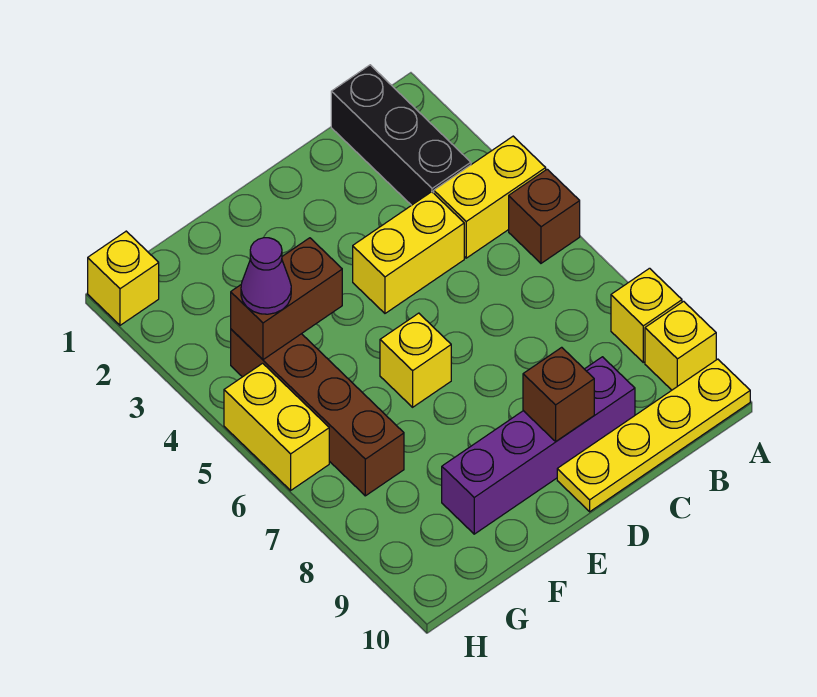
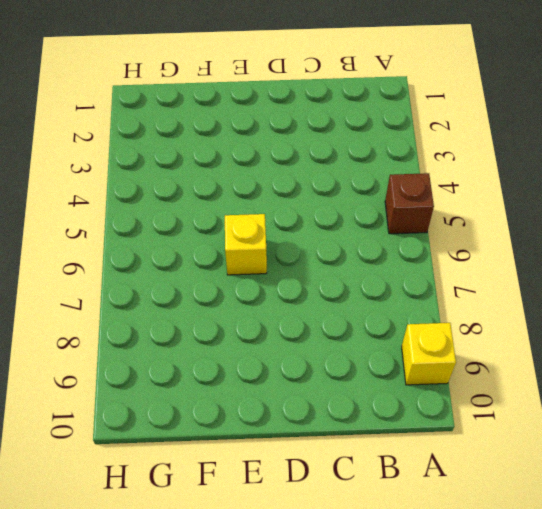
none -> yellow brick A4:B4 level 1
none -> yellow brick A8 level 1
none -> yellow plate A10:D10 level 1

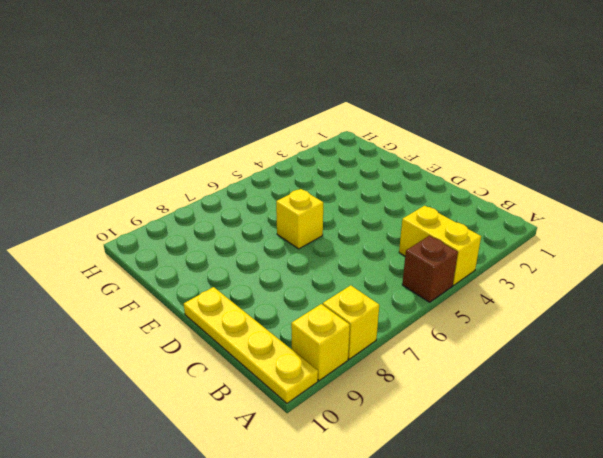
none -> black brick B1:B3 level 1
none -> yellow brick C4:D4 level 1
none -> purple brick C9:F9 level 1

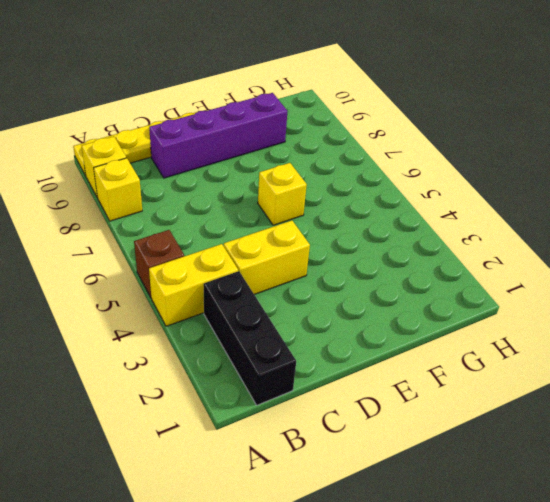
none -> brown brick G4:G7 level 1
none -> yellow brick H1 level 1
none -> yellow brick H5:H6 level 1

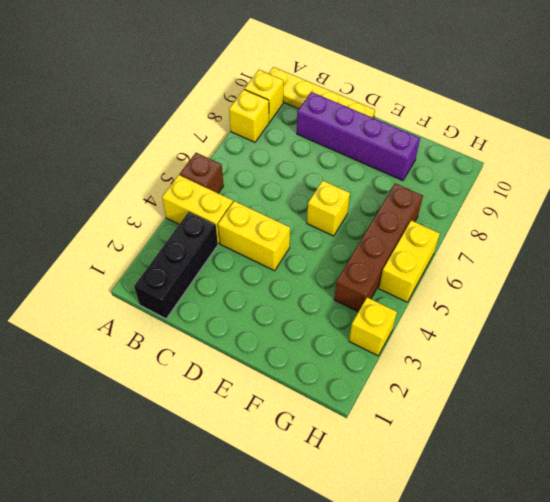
yellow brick H3 level 1 -> yellow brick H1 level 1
none -> brown brick D9 level 2
none -> brown brick F4:G4 level 2
none -> purple cone G4 level 3

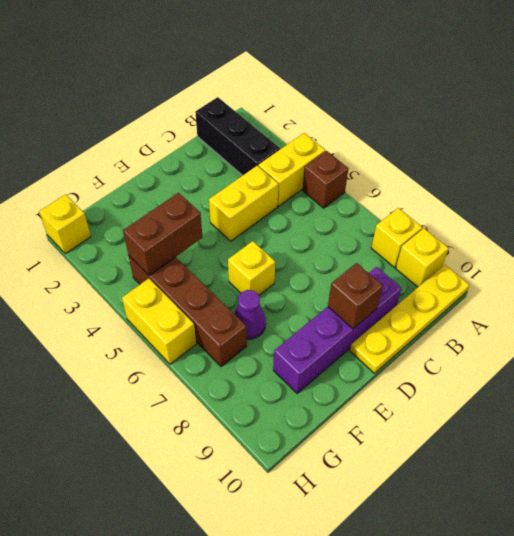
purple cone F7 level 1 -> purple cone G4 level 3

